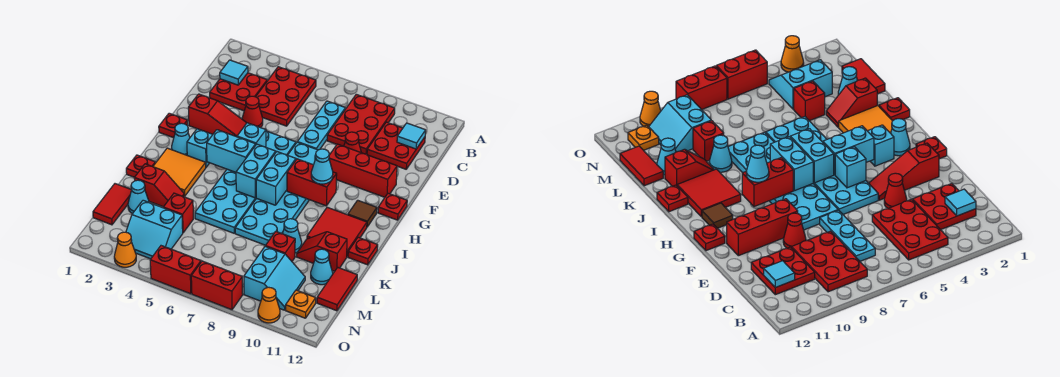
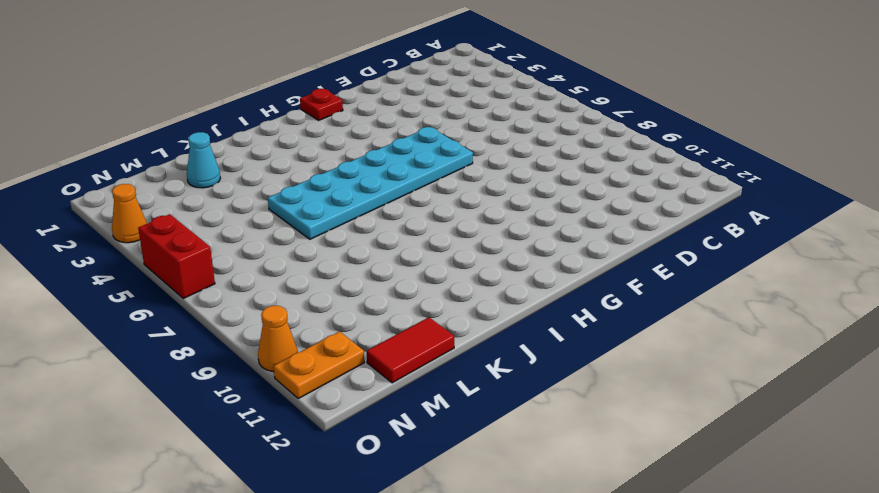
orange plate N11:O11 level 1 -> orange plate N11 level 1
none -> red plate B4:D5 level 1
none -> red plate B8:D9 level 1
none -> red plate C2:D3 level 1
none -> cyan plate C7:E7 level 1

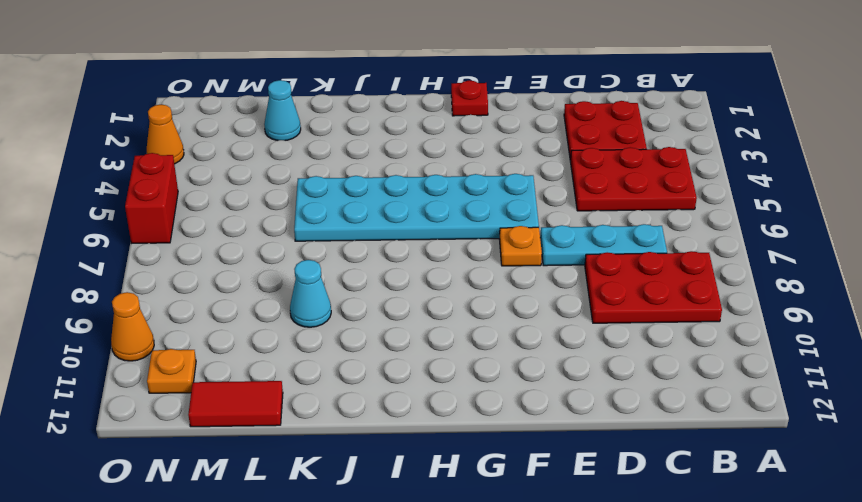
orange plate F7 level 1 -> cyan plate F7:K8 level 1
none -> red plate C10:D11 level 1
none -> red cone E4 level 1
none -> red cone E9 level 1
none -> red slope F2:F4 level 1 top 2

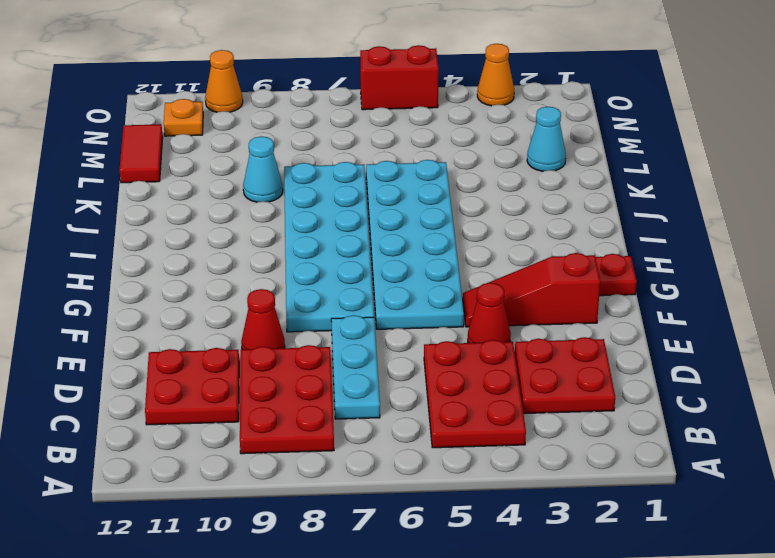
none -> red brick F9:F11 level 1
none -> red plate G12 level 1
none -> cyan cone H2 level 1
none -> cyan brick H3 level 1

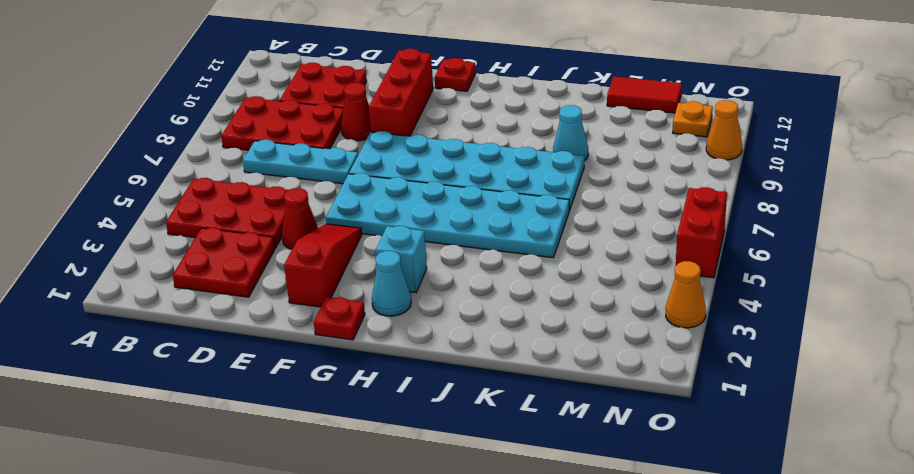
none -> brown tile H11 level 1
none -> orange tile I2:J3 level 1
none -> red tile I10:J11 level 1
none -> red plate J1 level 1

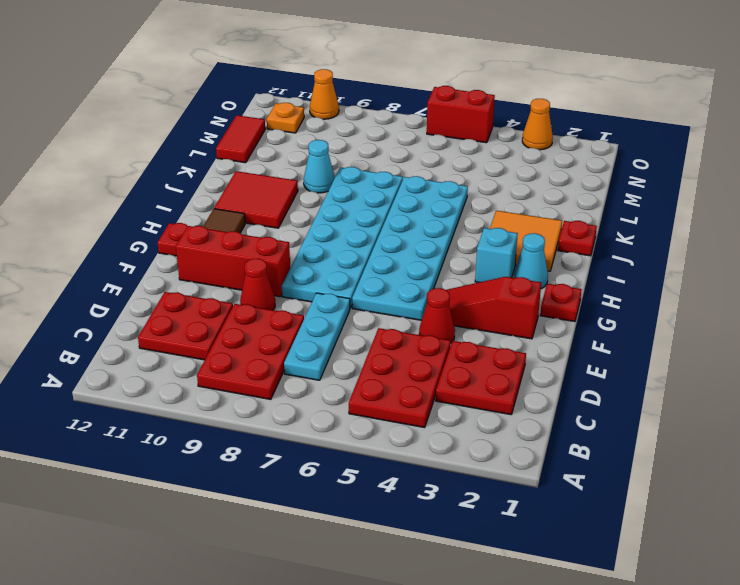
none -> red plate J12 level 1
none -> red slope K2:K3 level 1 top 2
none -> red slope K10:K11 level 1 top 11
none -> red tile L1:M1 level 1

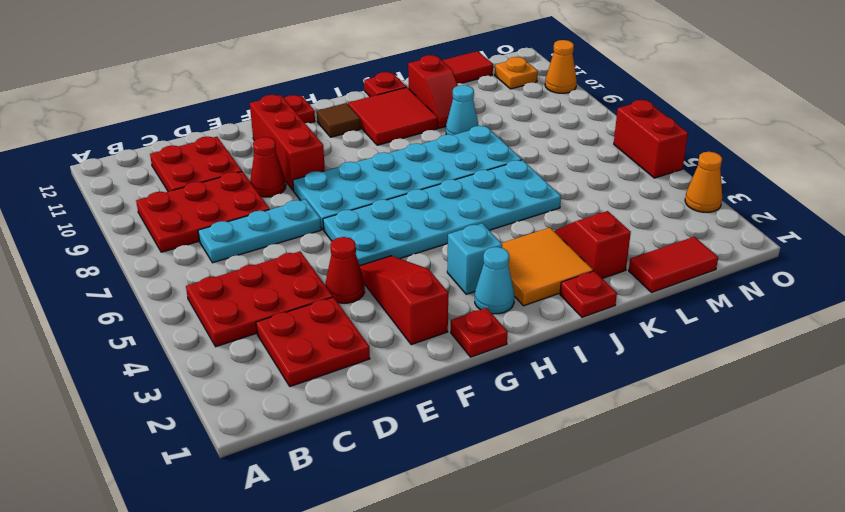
none -> cyan cone L2 level 1
none -> red brick L4 level 1
none -> red brick L9 level 1
none -> cyan cone L11 level 1

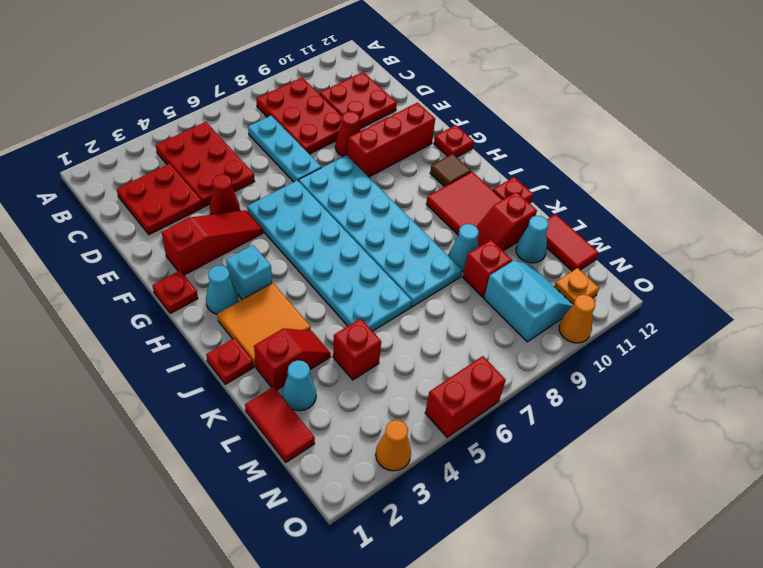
none -> cyan slope M3:N4 level 1 top M
none -> red brick O7:O8 level 1
none -> cyan tile C2 level 2
none -> cyan tile C11 level 2

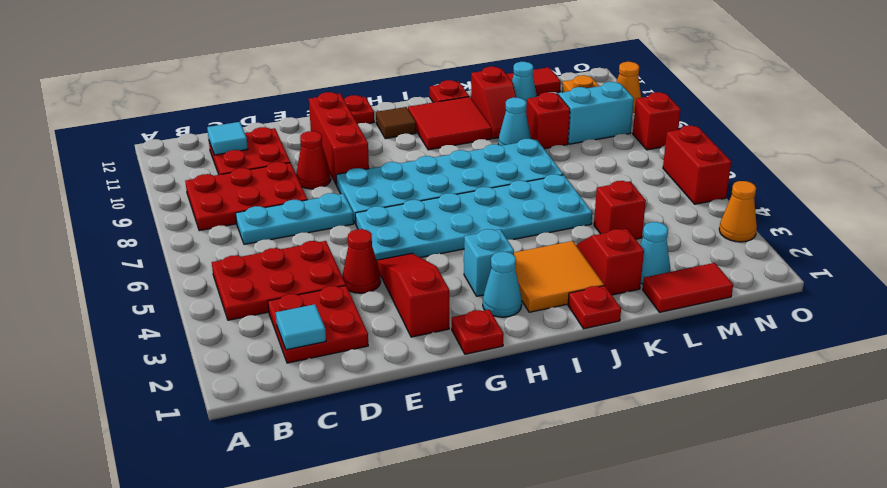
red brick O8 level 1 -> red brick O7:O8 level 1
none -> cyan slope M3:N4 level 1 top M
none -> cyan brick G5 level 2
none -> cyan brick H4:H5 level 2
none -> cyan brick H6:I6 level 2

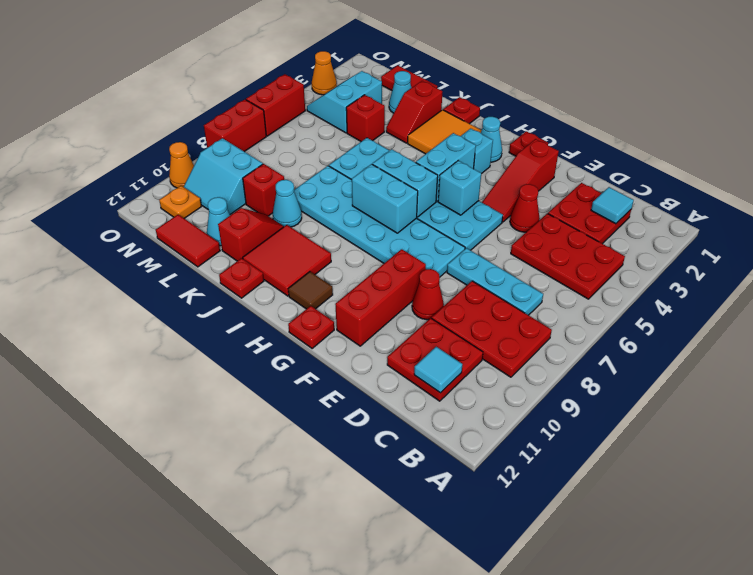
none -> red brick H8:H9 level 2
none -> cyan cone H9 level 3

